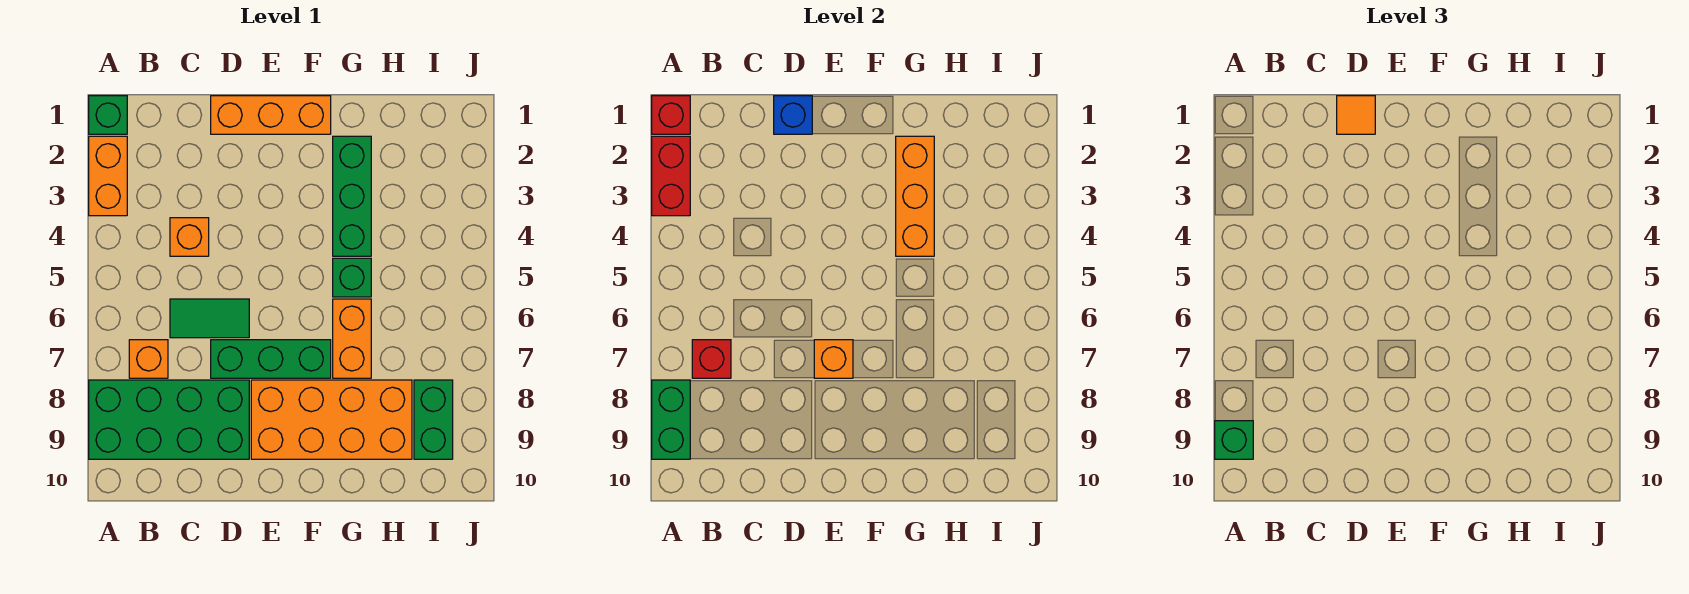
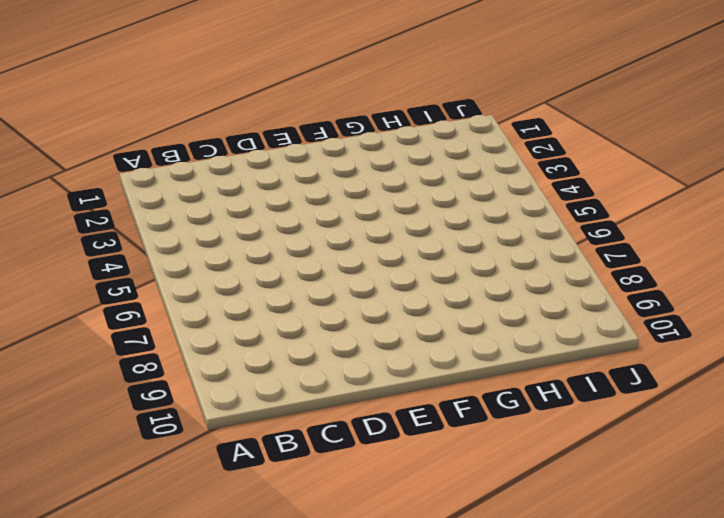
none -> green brick A1 level 1
none -> orange brick A2:A3 level 1
none -> green brick A8:D9 level 1

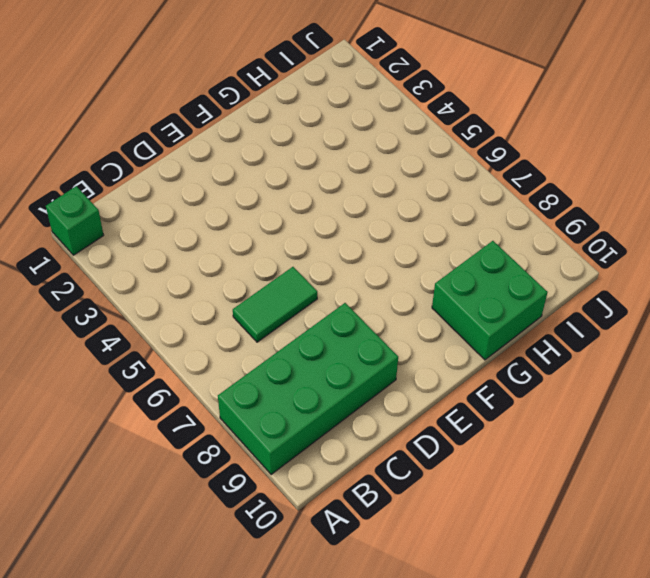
green brick G9:H10 level 1 -> orange brick E8:H9 level 1
none -> orange brick A2:A3 level 1
none -> orange brick B7 level 1
none -> orange brick C4 level 1

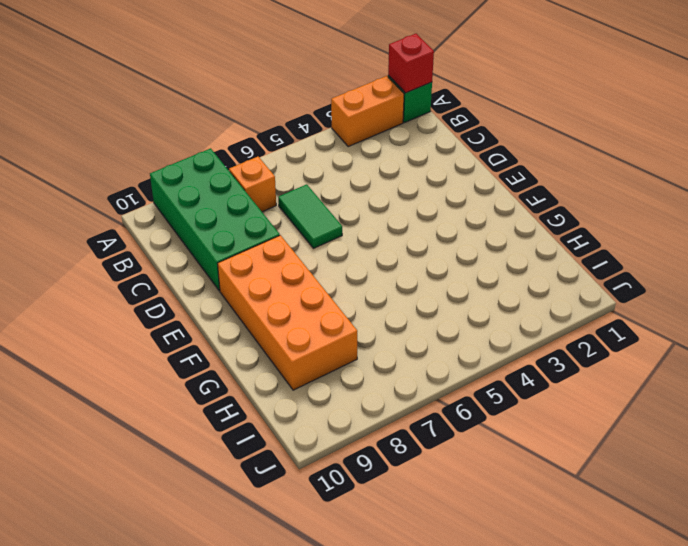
none -> orange brick C4 level 1
none -> orange brick D1:F1 level 1
none -> green brick D7:F7 level 1

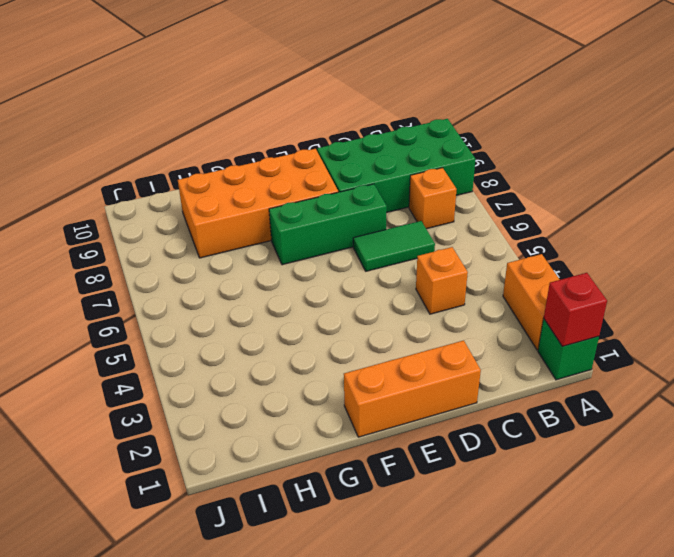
none -> green brick G2:G4 level 1
none -> green brick G5 level 1
none -> orange brick G6:G7 level 1

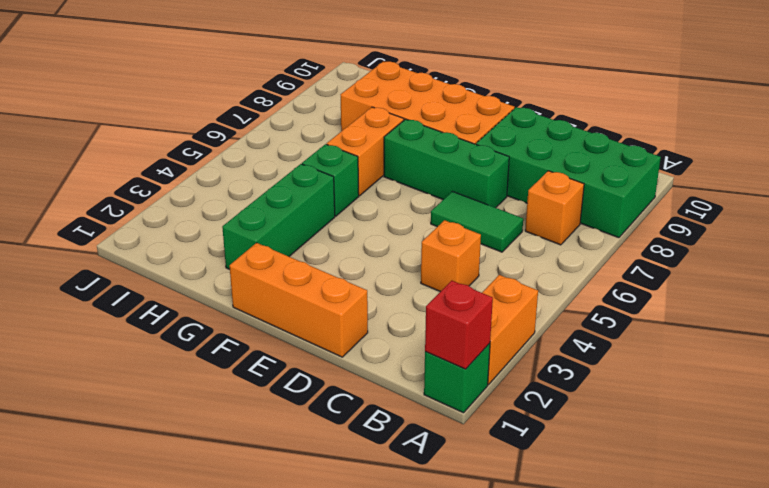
none -> green brick I8:I9 level 1
none -> red brick A2:A3 level 2
none -> green brick A8:A9 level 2

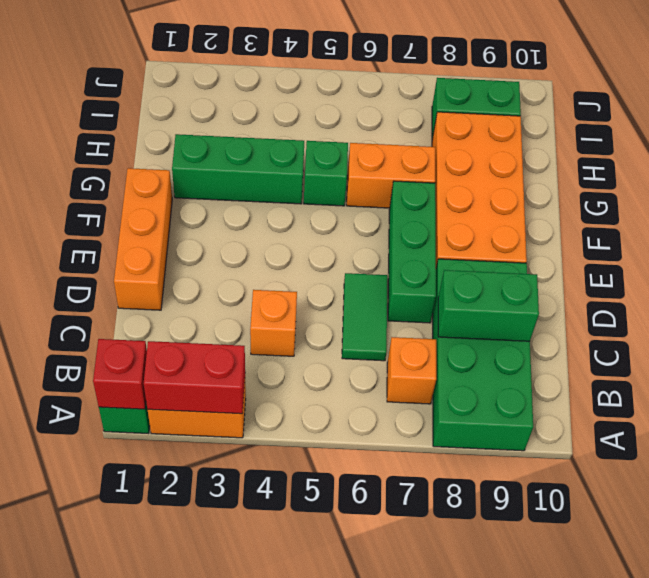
green brick C8:C9 level 2 -> green brick A8:A9 level 2
none -> red brick B7 level 2
none -> blue brick D1 level 2
none -> orange brick E7 level 2

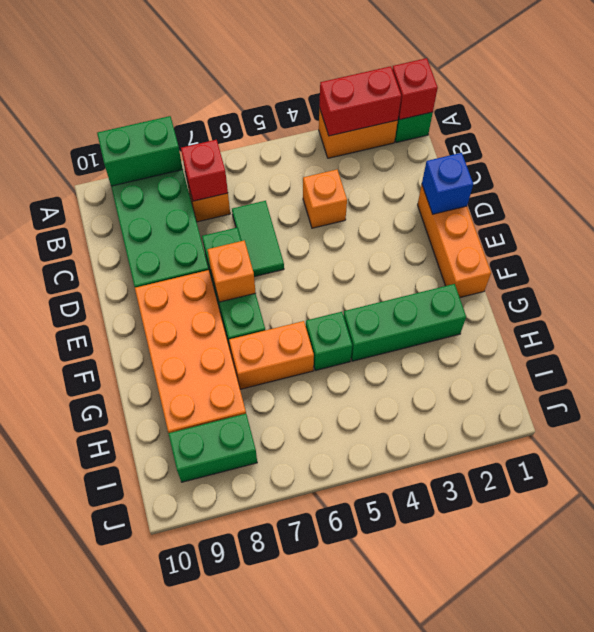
none -> orange brick G2:G4 level 2
none -> green brick A9 level 3
none -> orange tile D1 level 3

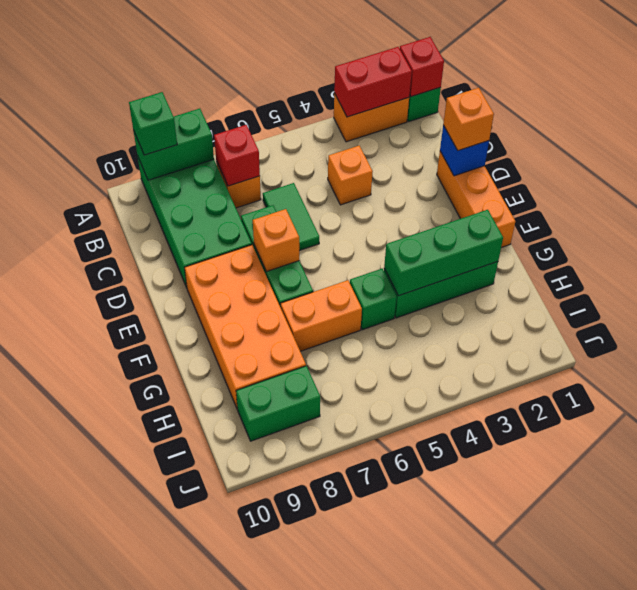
orange brick D1 level 3 -> orange tile D1 level 3
green brick G2:G4 level 2 -> orange brick G2:G4 level 2

